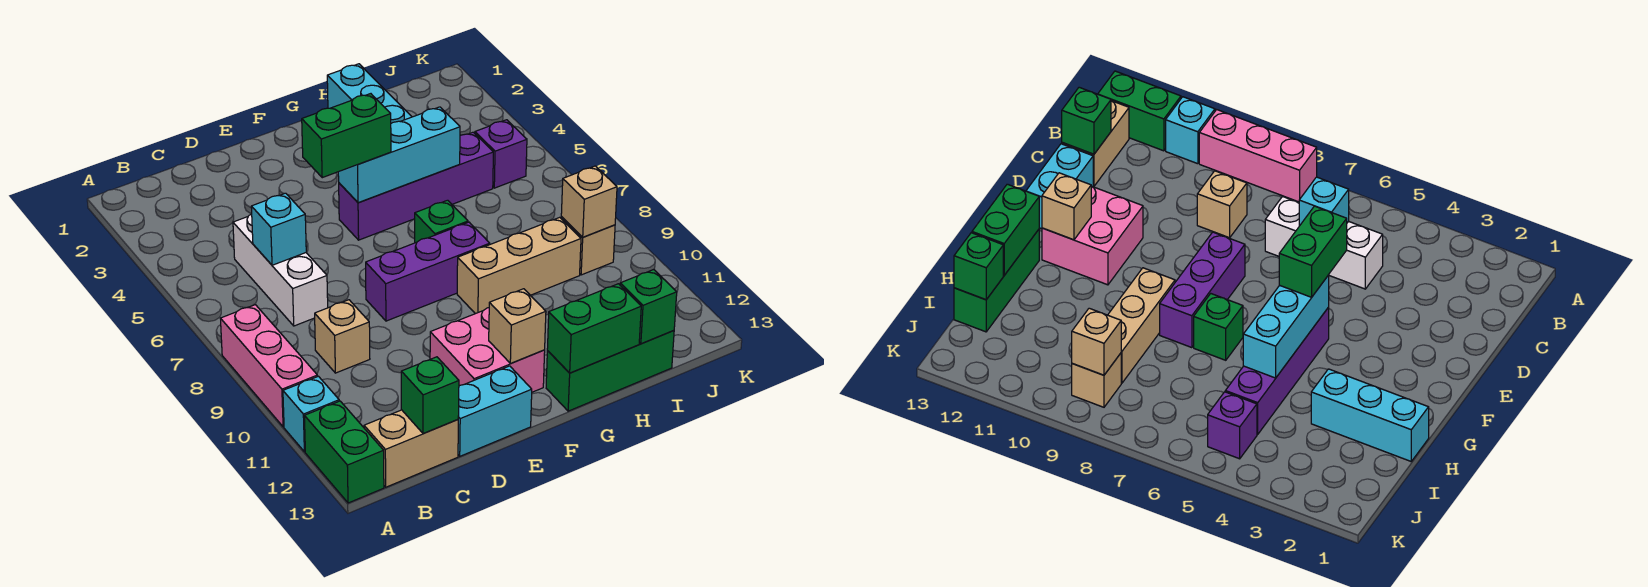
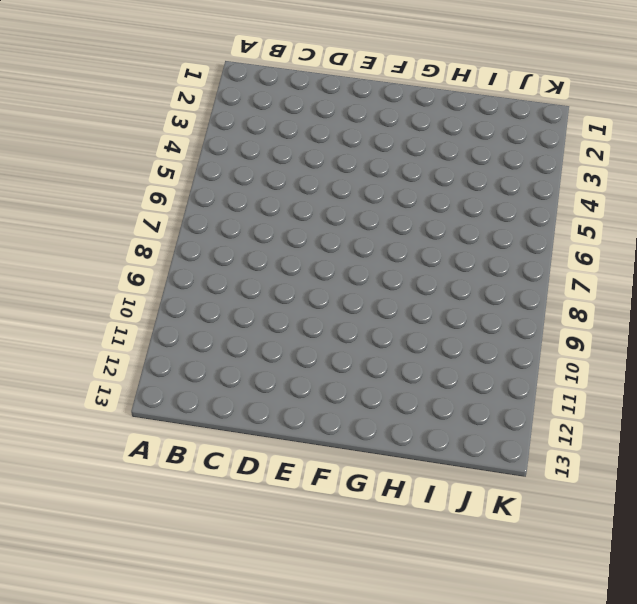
none -> pink brick A8:A10 level 1
none -> cyan brick A11 level 1
none -> green brick A12:A13 level 1

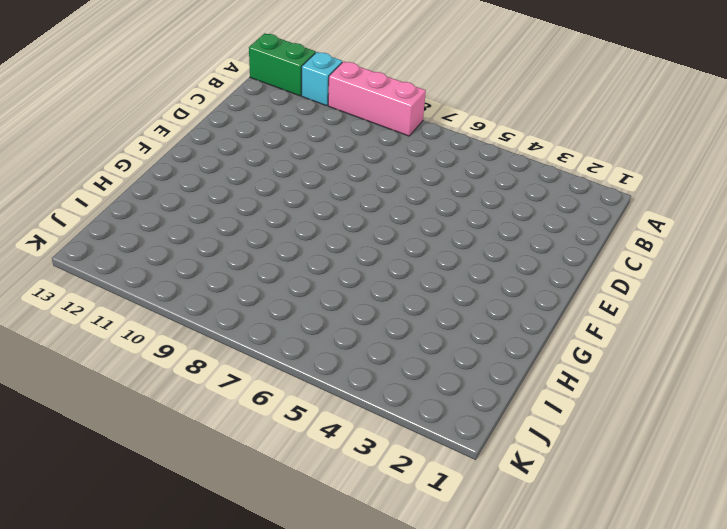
none -> tan brick B13:C13 level 1
none -> white brick C5:C7 level 1
none -> tan brick C9 level 1

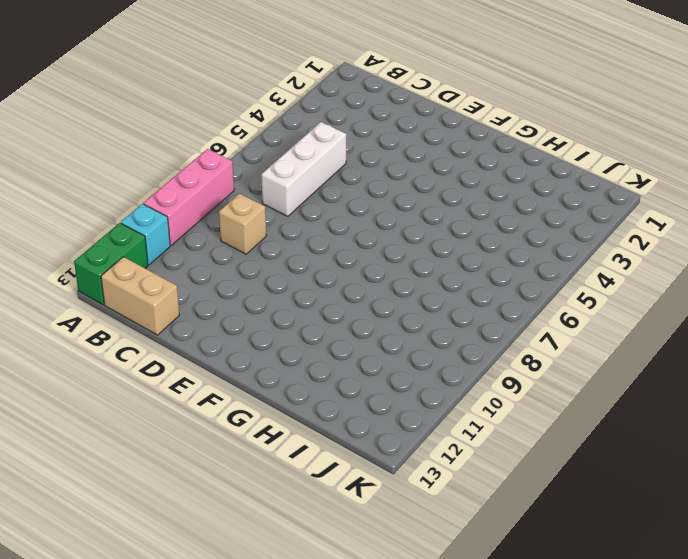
none -> cyan brick D13:E13 level 1
none -> purple brick E8:G8 level 1
none -> pink brick E11:F12 level 1

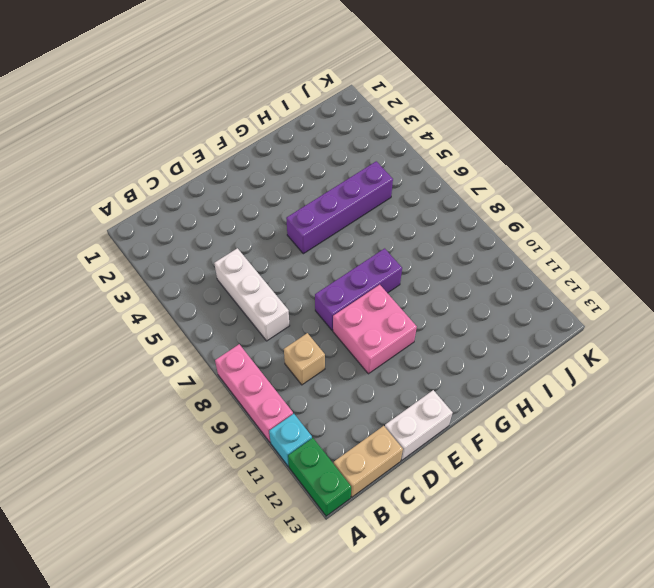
white brick D13:E13 level 1 -> cyan brick D13:E13 level 1
pink brick E9:F10 level 1 -> pink brick E11:F12 level 1
none -> green brick G7 level 1
none -> tan brick G9:I9 level 1
none -> green brick G13:I13 level 1

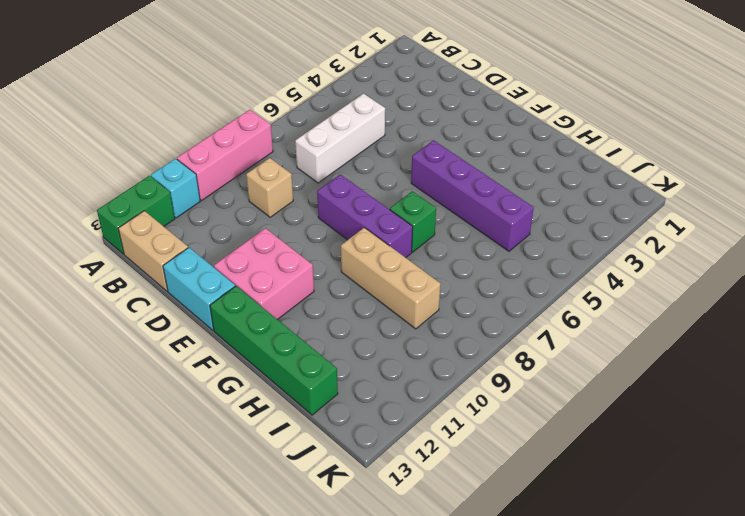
green brick F13:I13 level 1 -> green brick G13:I13 level 1
none -> cyan brick H1:H3 level 1
none -> purple brick J5 level 1
none -> tan brick J9 level 1

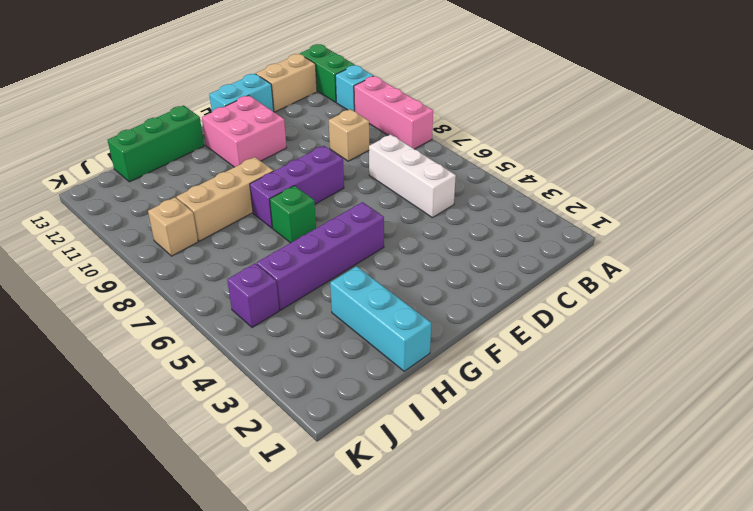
none -> cyan brick C6 level 2
none -> green brick C13 level 2
none -> cyan brick F5:H5 level 2

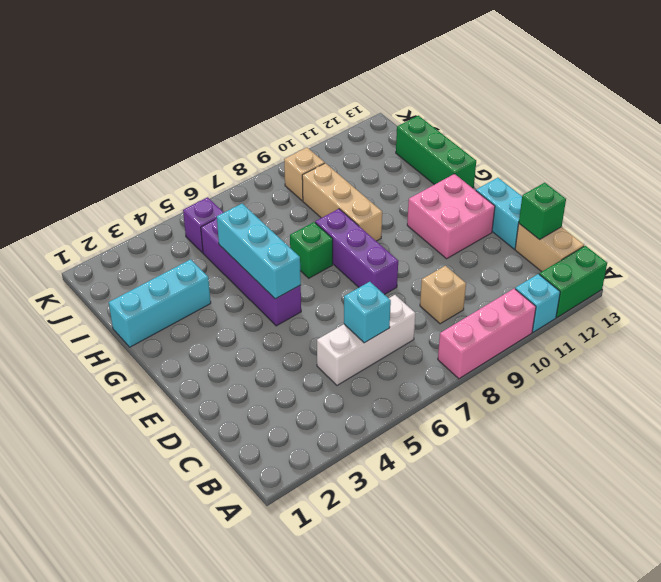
none -> tan brick F12 level 2
none -> green brick G13:H13 level 2
none -> green brick I13 level 2

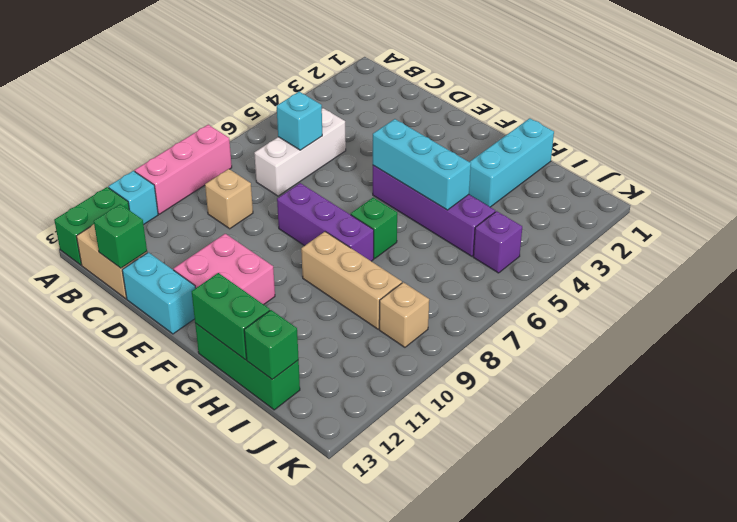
none -> tan brick F12 level 2
none -> tan brick J9 level 2
none -> green brick E5:F5 level 3

